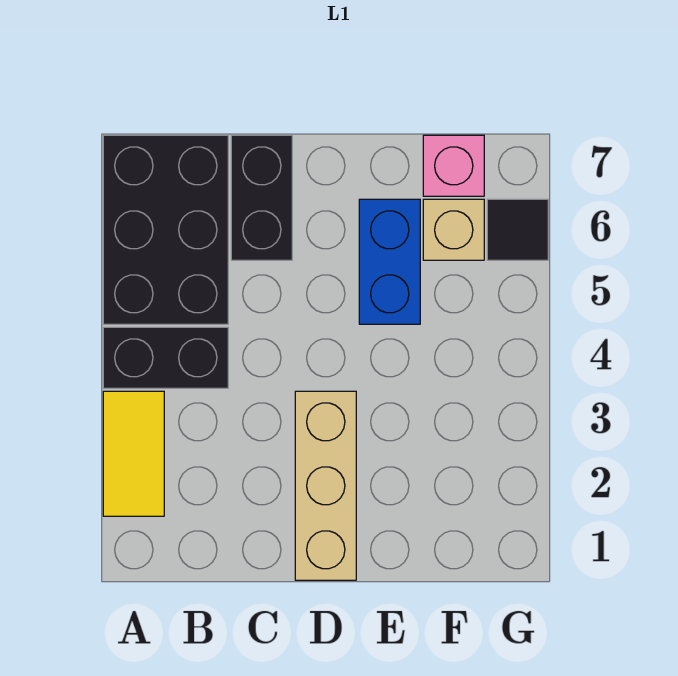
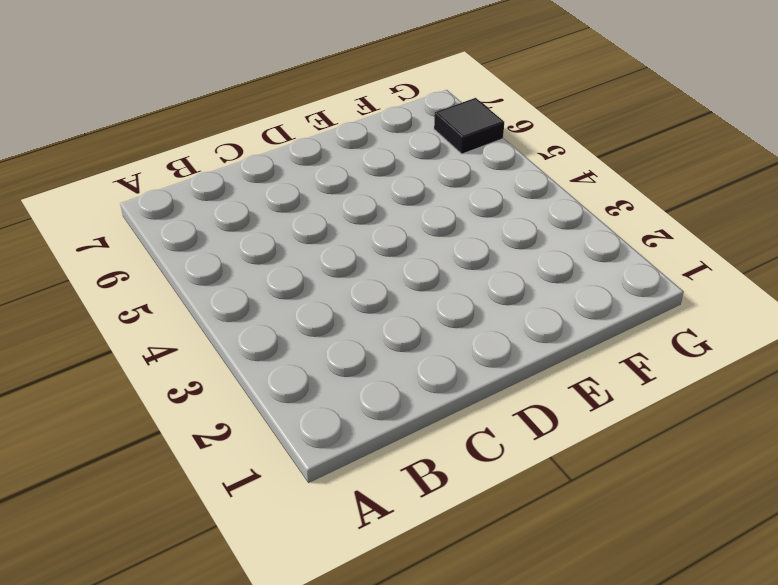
none -> yellow tile A2:A3 level 1
none -> black brick A4:B4 level 1

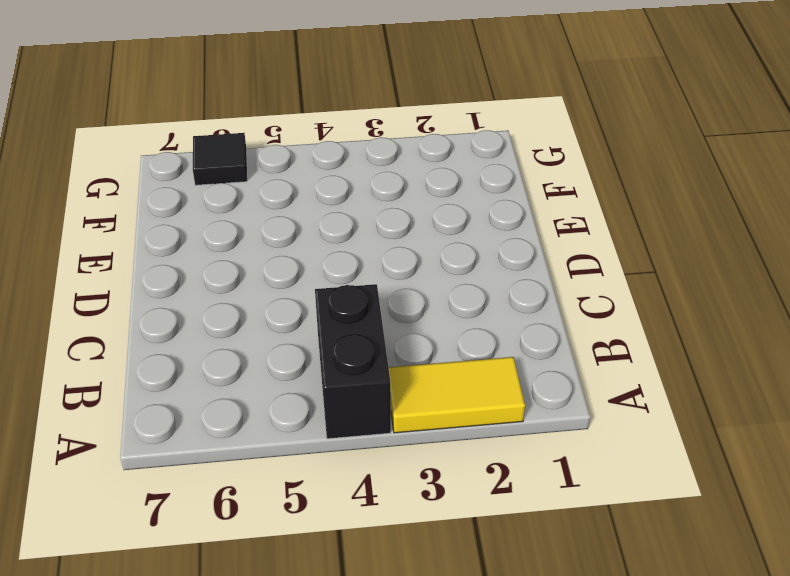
none -> black brick A5:B7 level 1
none -> black brick C6:C7 level 1

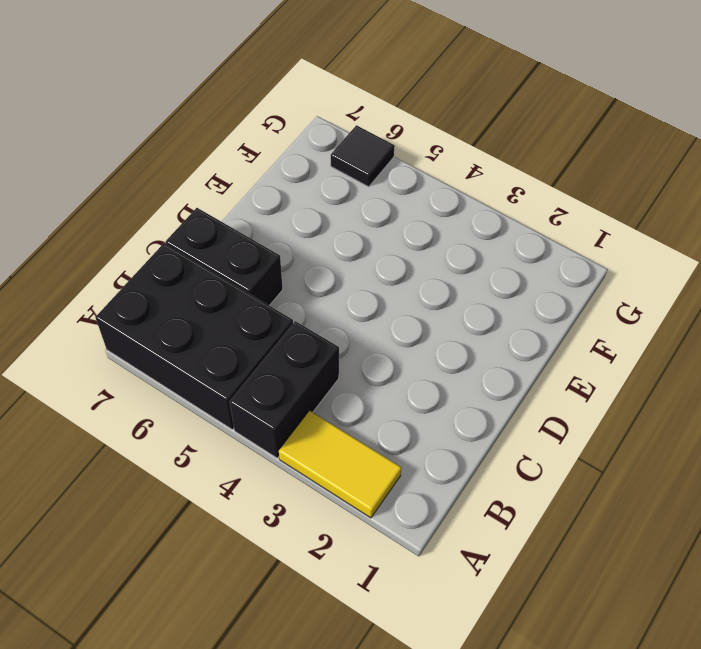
none -> tan brick D1:D3 level 1
none -> blue brick E5:E6 level 1

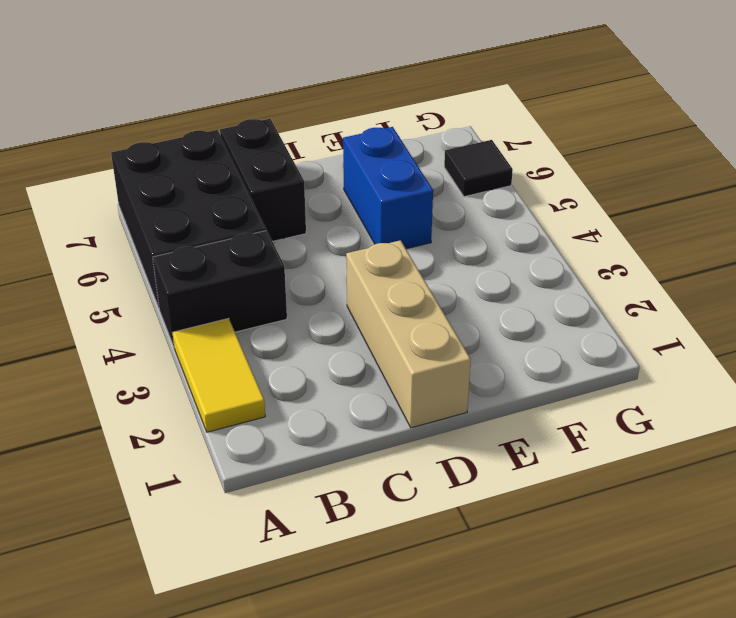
none -> tan brick F6 level 1
none -> pink brick F7 level 1

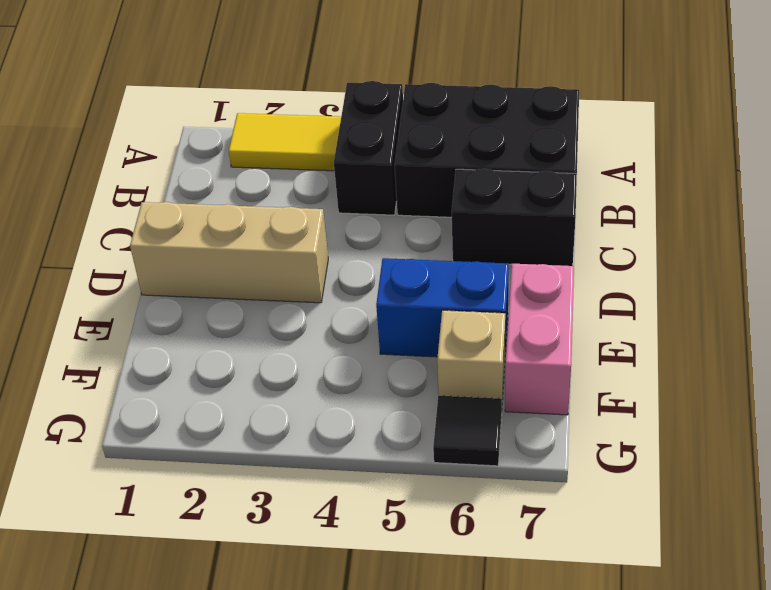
pink brick E7:F7 level 1 -> pink brick F7 level 1

